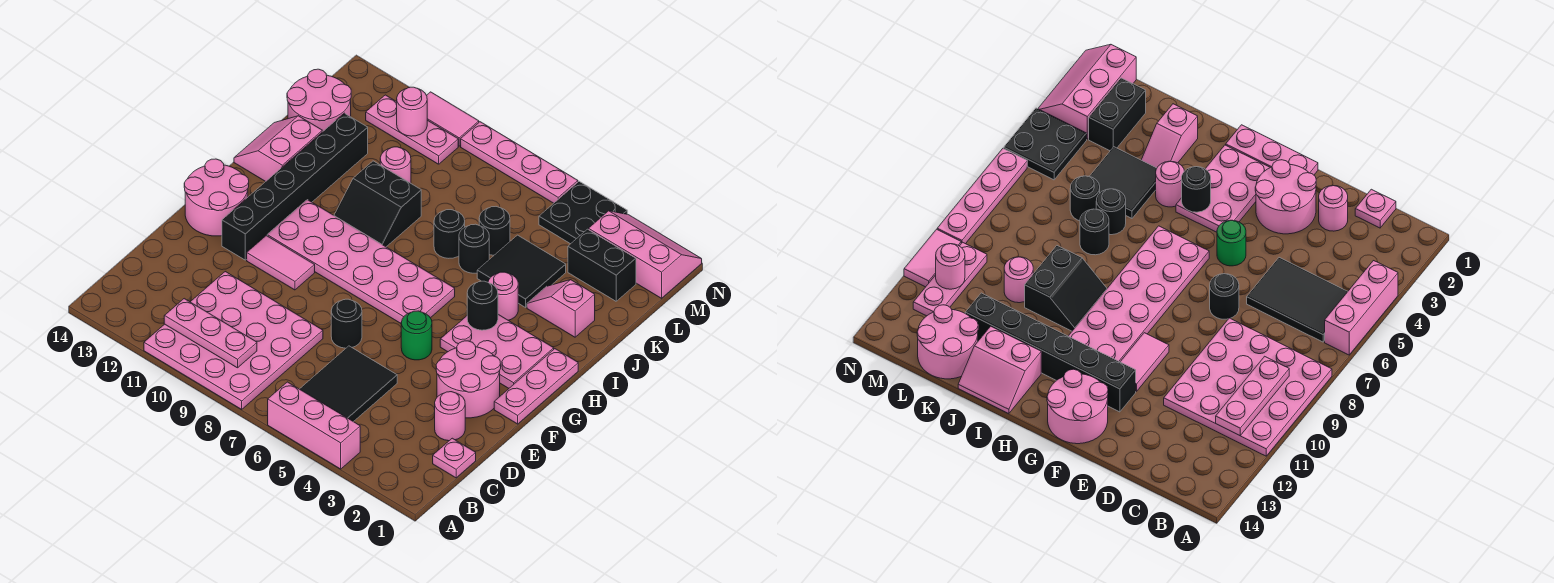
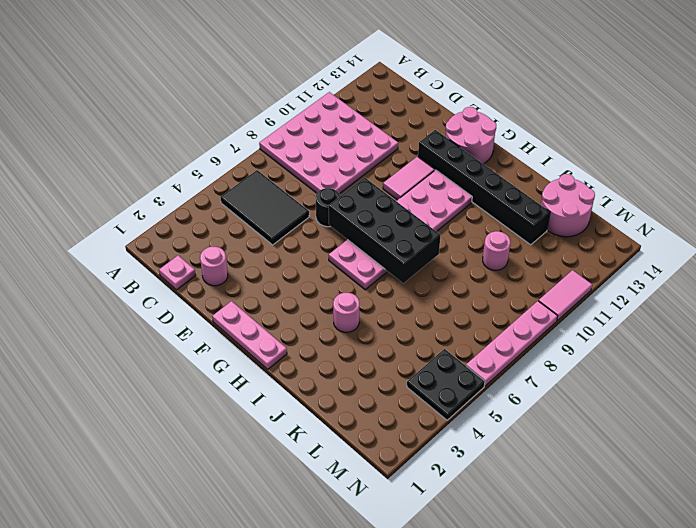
black brick F7:I8 level 2 -> none
none -> pink brick A4:A6 level 1
none -> pink round brick E2:F3 level 1
none -> green round brick F5 level 1
none -> pink plate G2:H4 level 1

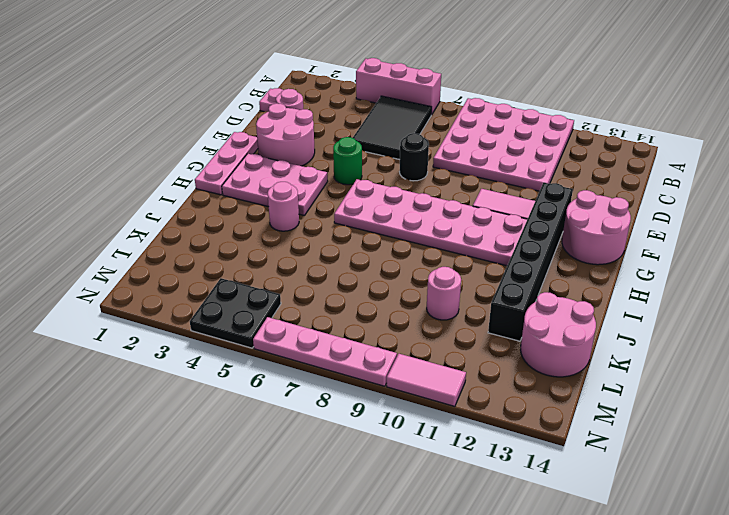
none -> black slope I9:J10 level 1 top J
none -> pink slope I13:J14 level 1 top 13
none -> pink slope J2:J3 level 1 top 2
none -> black tile J4:K5 level 1

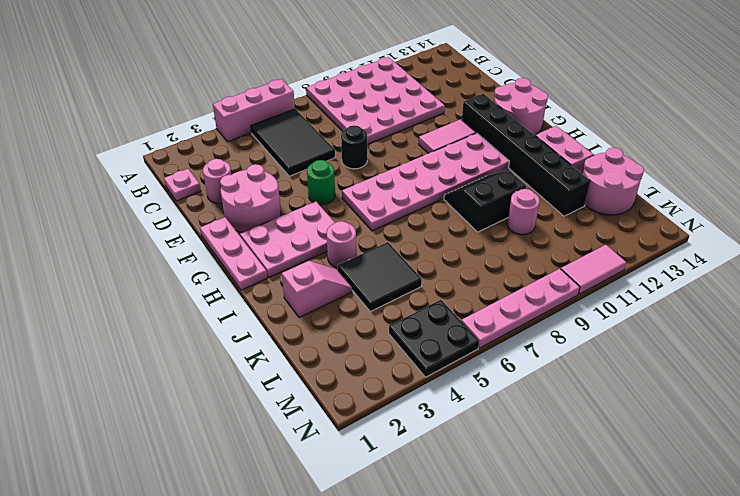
none -> black round brick J6 level 1
none -> black round brick J7 level 1
none -> black round brick K6 level 1
none -> black brick L2:L3 level 1

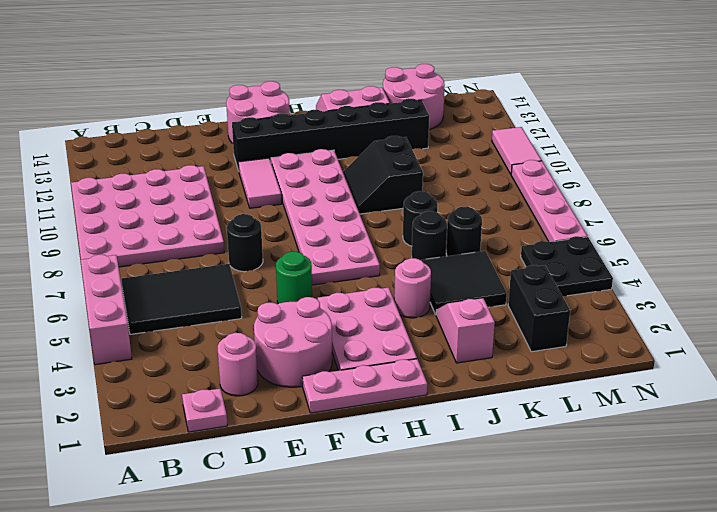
none -> pink round brick K10 level 1
none -> pink slope M1:N3 level 1 top M
none -> pink plate M10:M12 level 1
none -> pink plate B9:B11 level 2

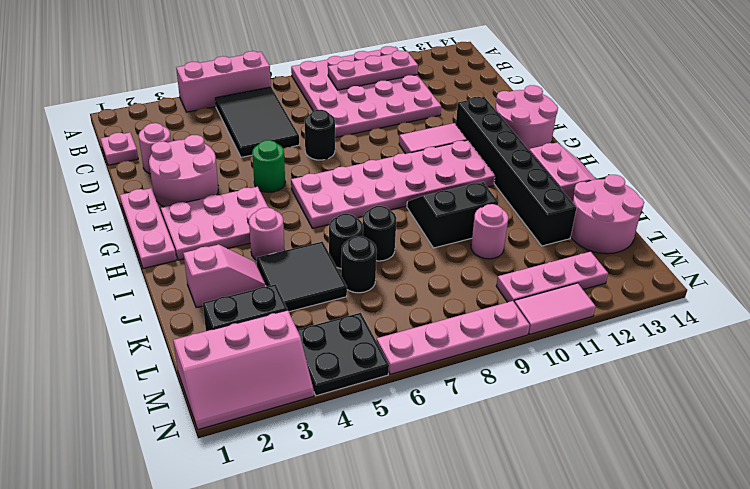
none -> black round brick H4 level 2
none -> pink round brick M11 level 2

